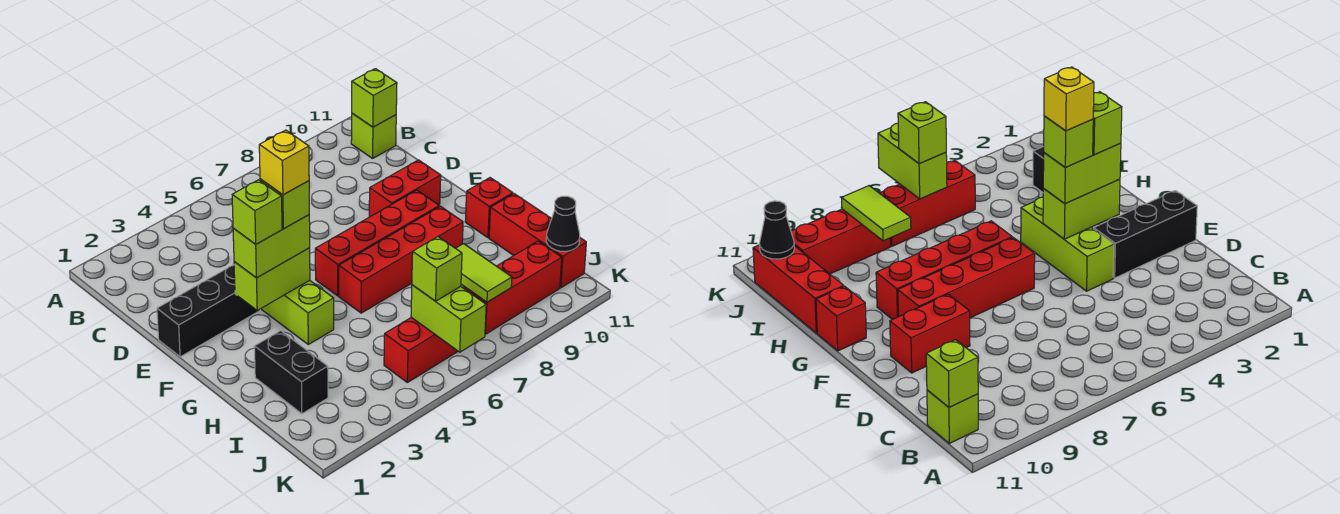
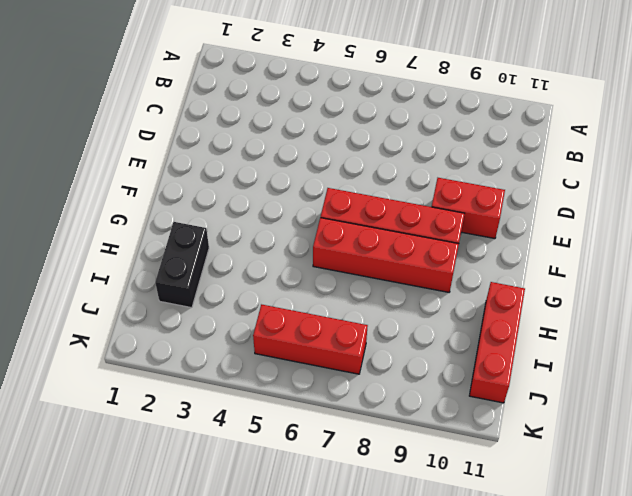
none -> lime brick B11 level 1
none -> black brick E1:E3 level 1
none -> lime brick E4:G4 level 1

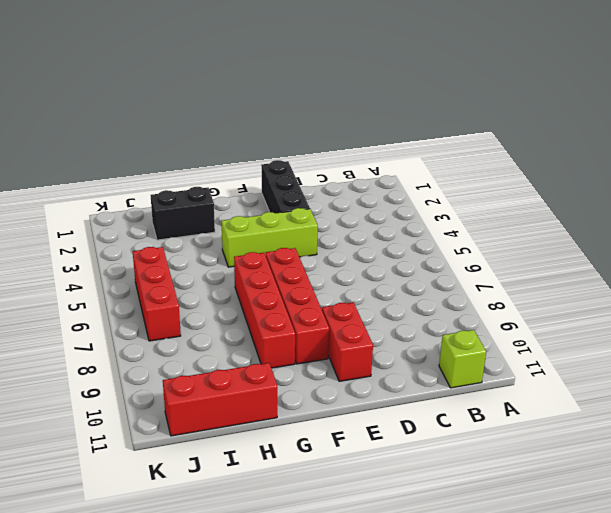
none -> red brick G11 level 1
none -> red brick J8:J10 level 1
none -> lime brick B11 level 2

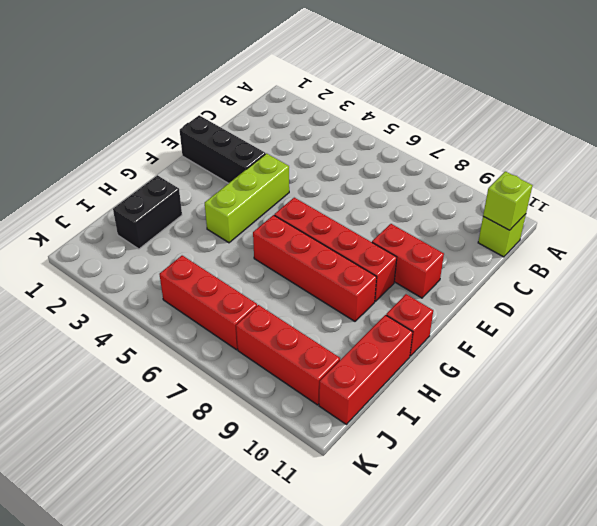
none -> lime brick F3:F4 level 2
none -> lime tile I8:J8 level 2
none -> lime brick J6:K6 level 2

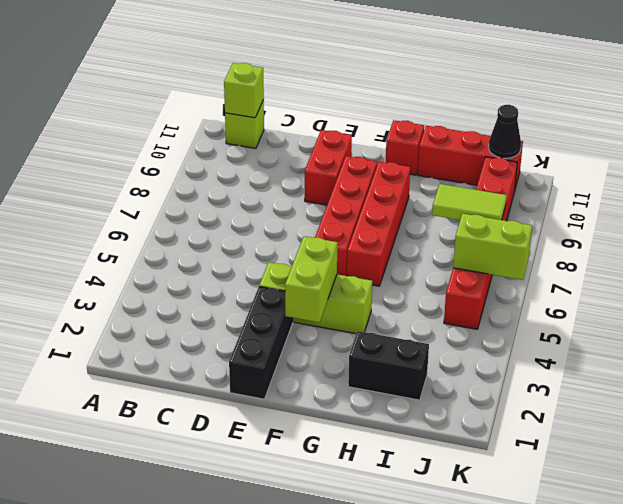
none -> lime brick F3:F4 level 3
none -> lime brick J6 level 3
none -> lime brick F3 level 4

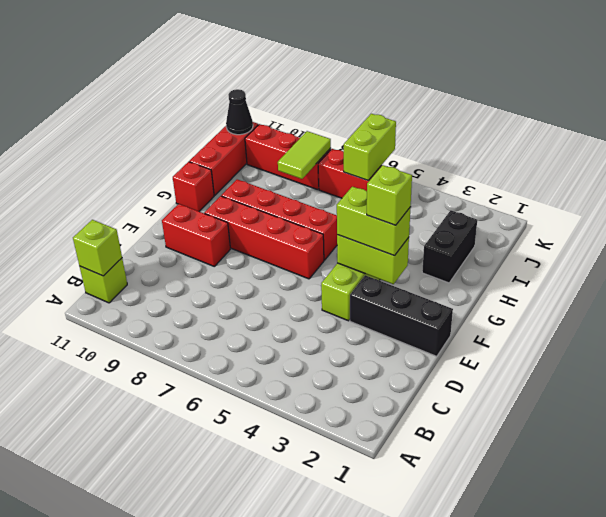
none -> lime brick J6 level 3
none -> lime brick F4 level 4
none -> yellow brick F4 level 5

